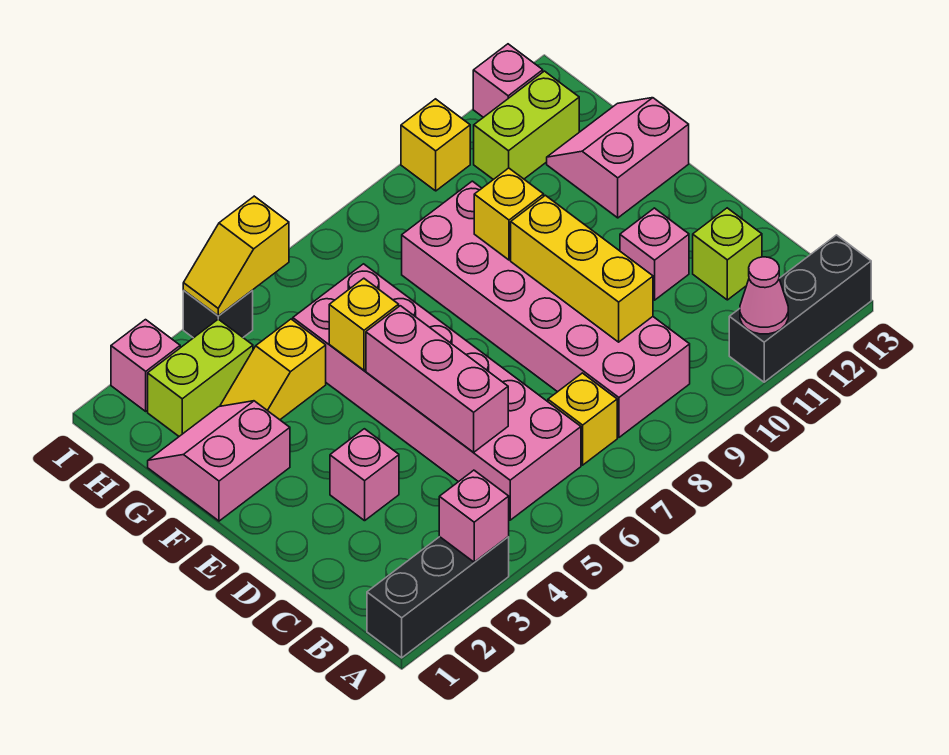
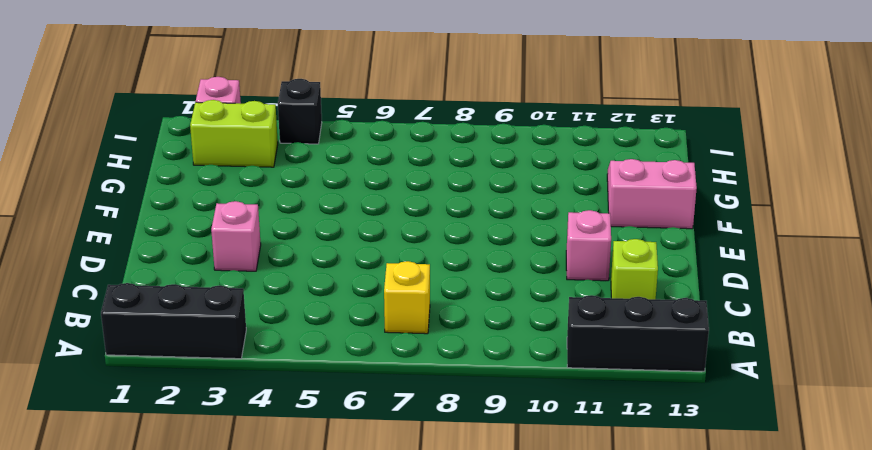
none -> pink brick B5:G6 level 1
none -> pink brick B8:G9 level 1
none -> pink slope F1:G2 level 1 top F

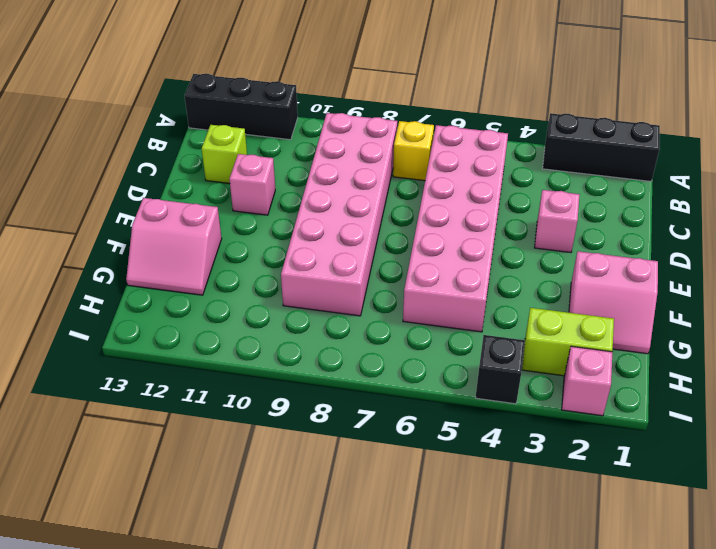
none -> yellow slope G3:G4 level 1 top 4
none -> lime brick H11:H12 level 1
none -> yellow brick I10 level 1

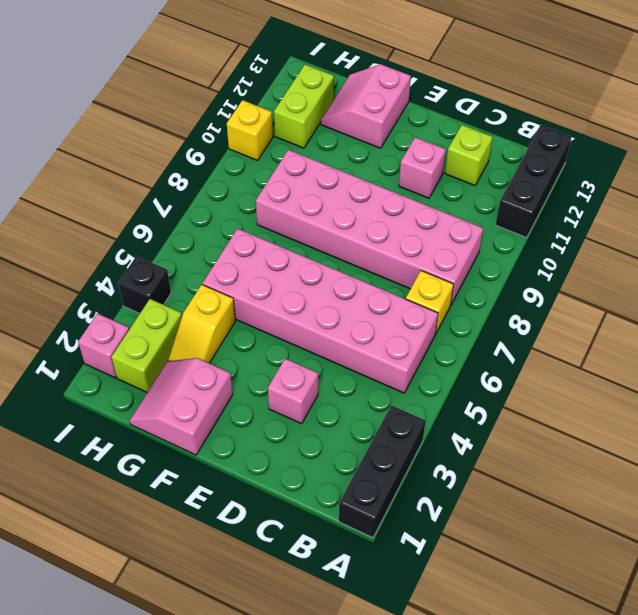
none -> pink brick I12 level 1
none -> pink brick A3 level 2
none -> pink cone A11 level 2

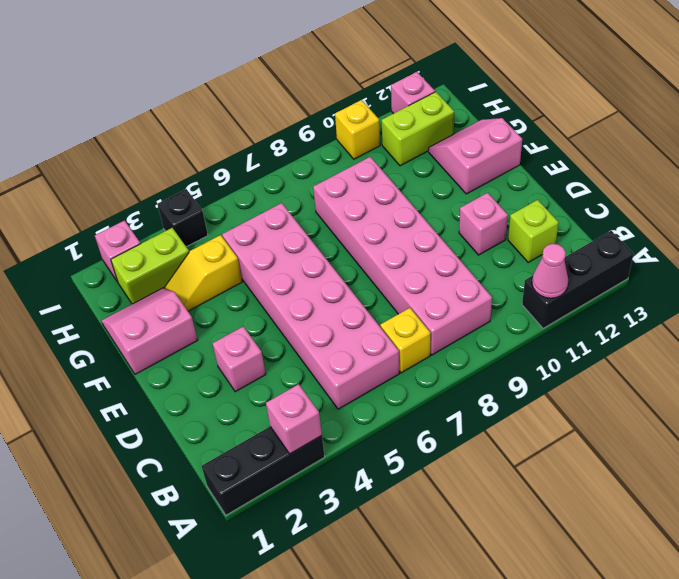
none -> pink brick C5:E5 level 2
none -> yellow brick C9:E9 level 2
none -> yellow brick F5 level 2

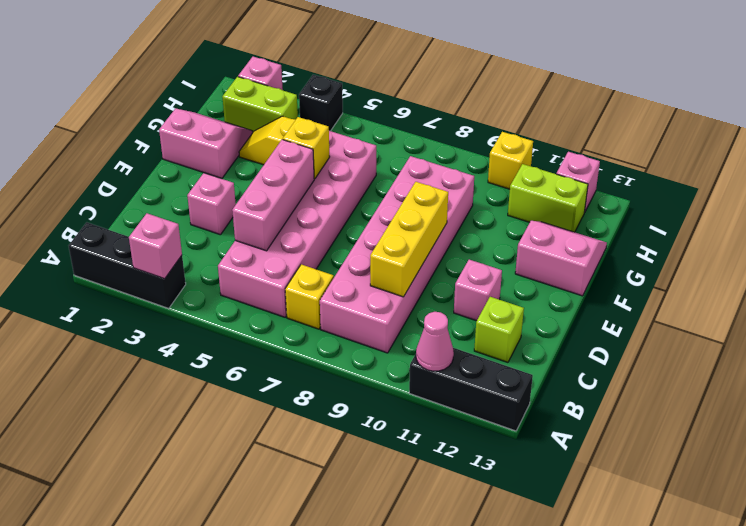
none -> yellow brick F9 level 2
none -> yellow slope I4:I5 level 2 top 5

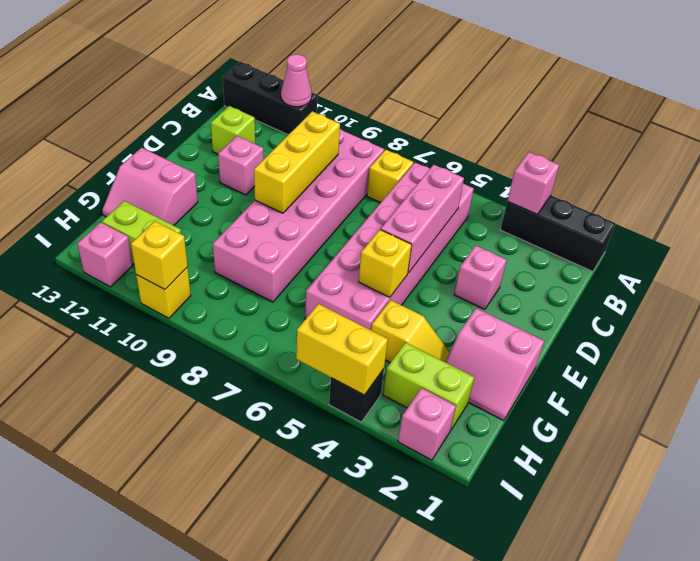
yellow brick I4:I5 level 2 -> yellow slope I4:I5 level 2 top 5
yellow brick I10 level 2 -> yellow brick F9 level 2

